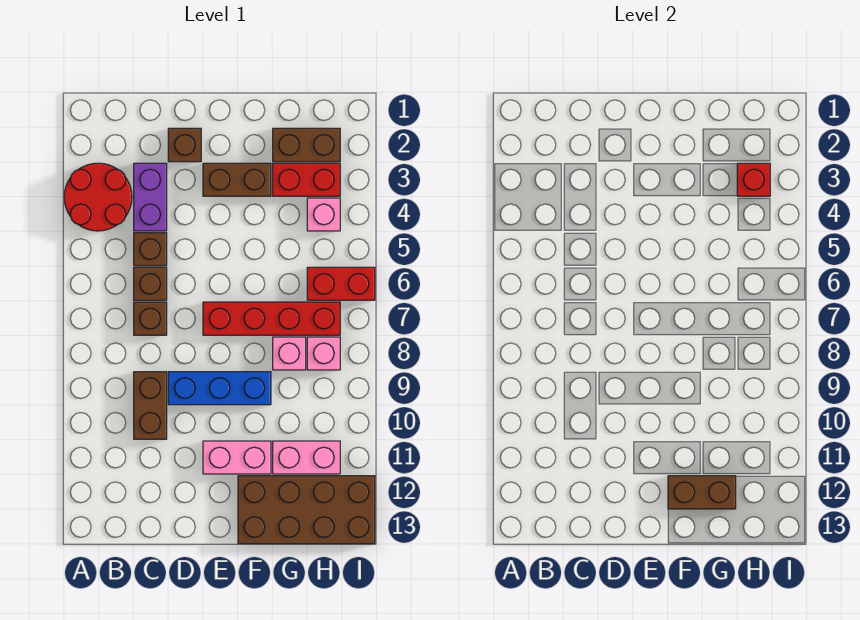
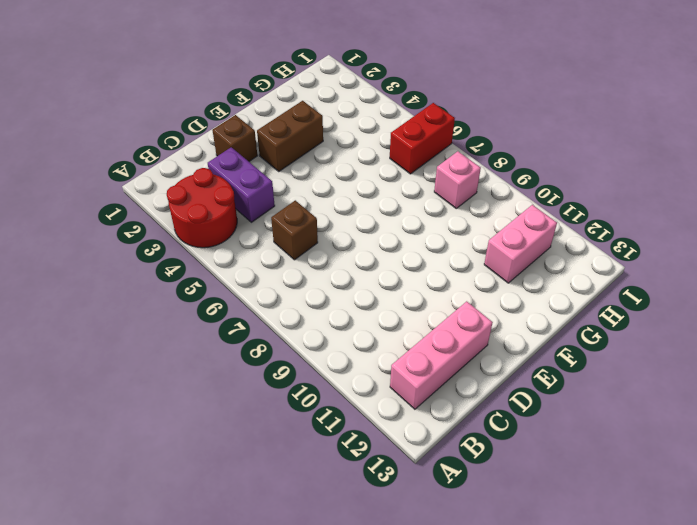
pink brick B12:D12 level 1 -> none
none -> brown brick C5 level 1
none -> brown brick C7 level 1
none -> brown brick C9:C10 level 1

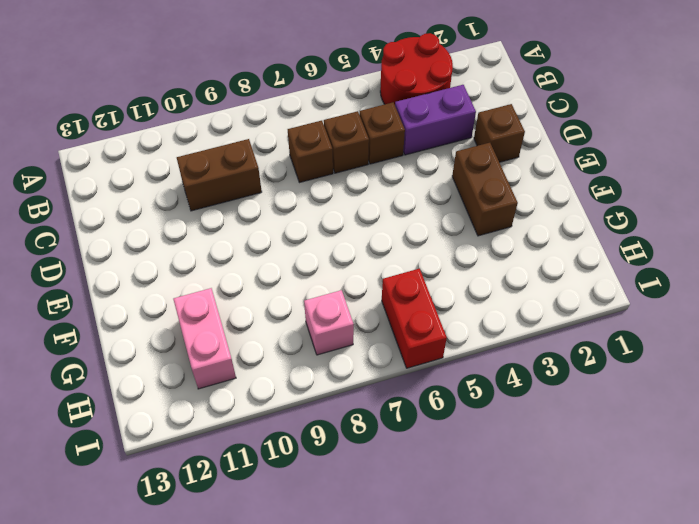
none -> blue brick D9:F9 level 1
none -> red brick E7:H7 level 1
none -> pink brick E11:F11 level 1

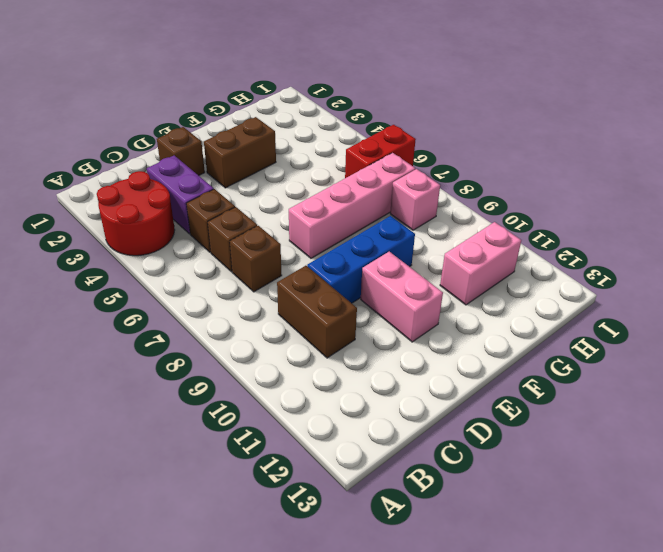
pink brick E7:H7 level 1 -> red brick E7:H7 level 1
pink brick E10:E11 level 1 -> pink brick E11:F11 level 1
none -> brown brick F12:I13 level 1
none -> brown brick G2:H2 level 1
none -> red brick G3:H3 level 1

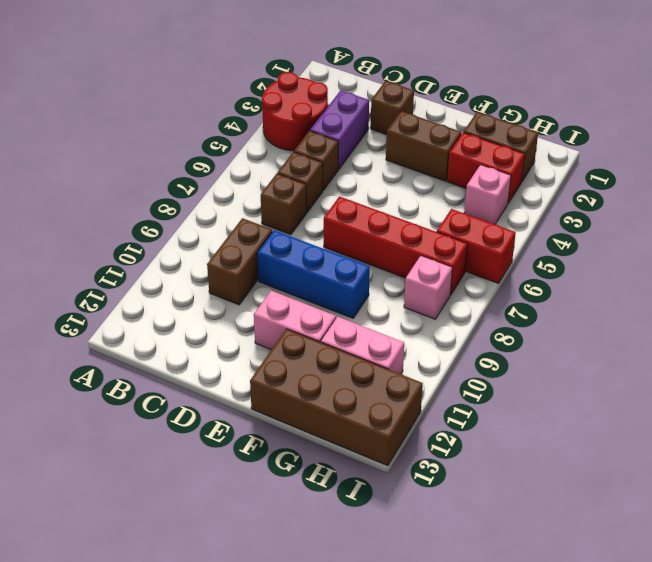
none -> pink brick G8 level 1
none -> brown brick F12:G12 level 2
none -> red brick H3 level 2

